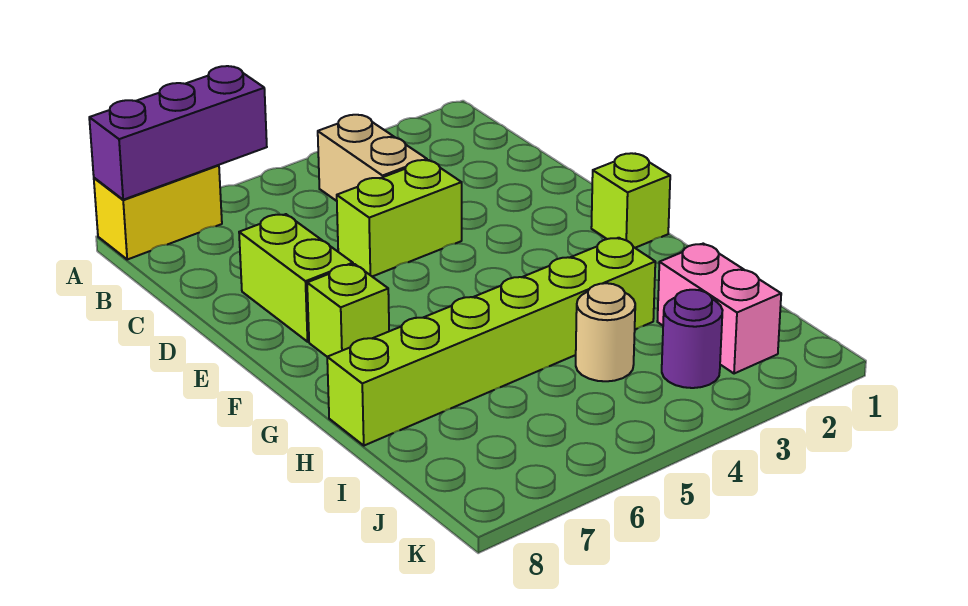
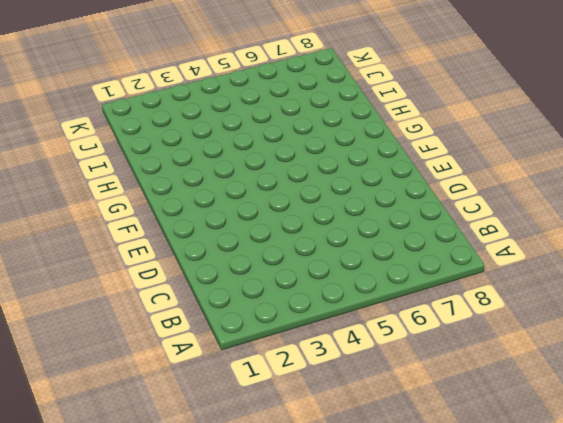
none -> yellow brick A7:A8 level 1
none -> tan brick B4:C4 level 1

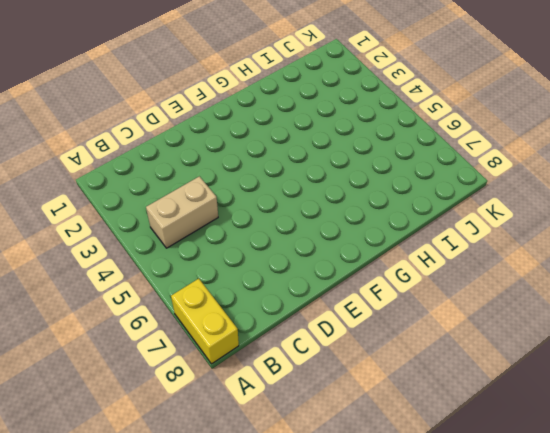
none -> lime brick D4:D5 level 1
none -> lime brick D7:E7 level 1

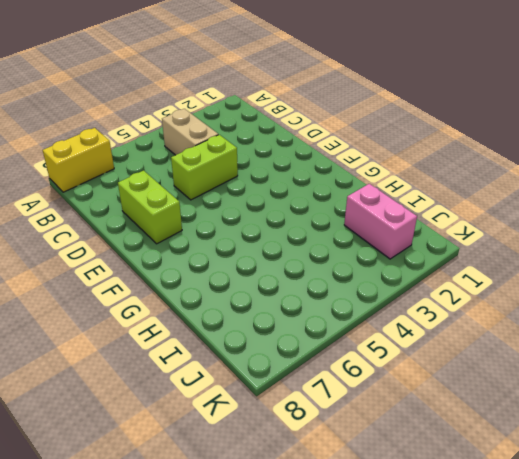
none -> lime brick F1 level 1
none -> lime brick F7 level 1

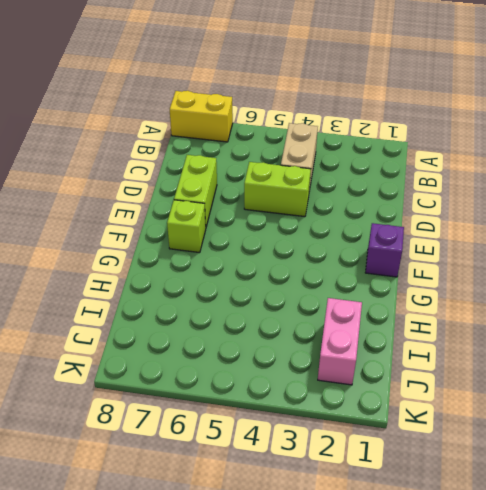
purple brick F1 level 1 -> lime brick F1 level 1
none -> lime brick H3:H8 level 1
none -> tan round brick I4 level 1

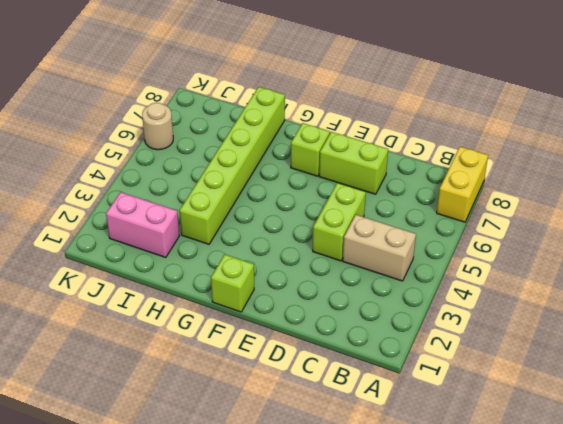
tan round brick K6 level 1 -> tan round brick I4 level 1
none -> purple round brick J3 level 1
none -> purple brick A6:A8 level 2

